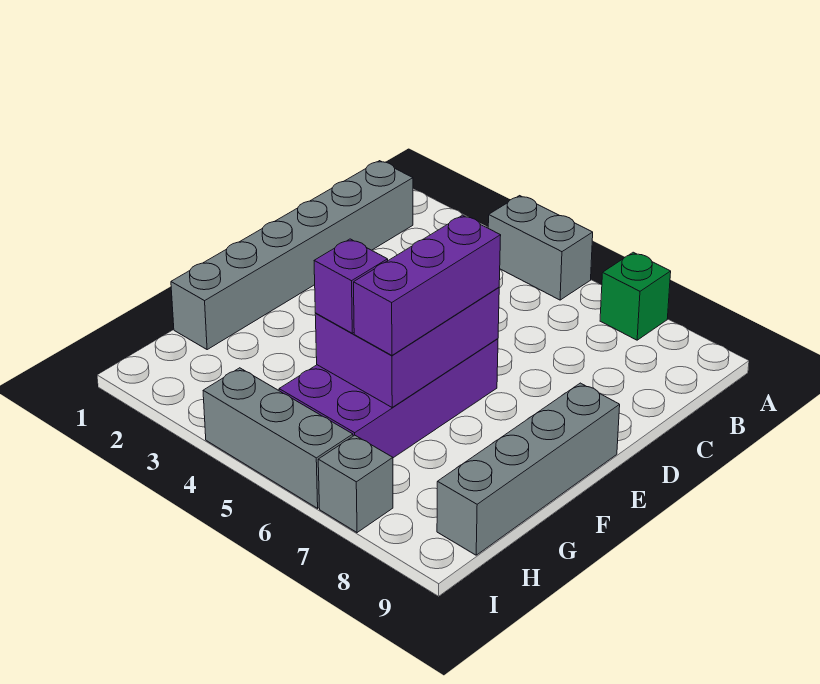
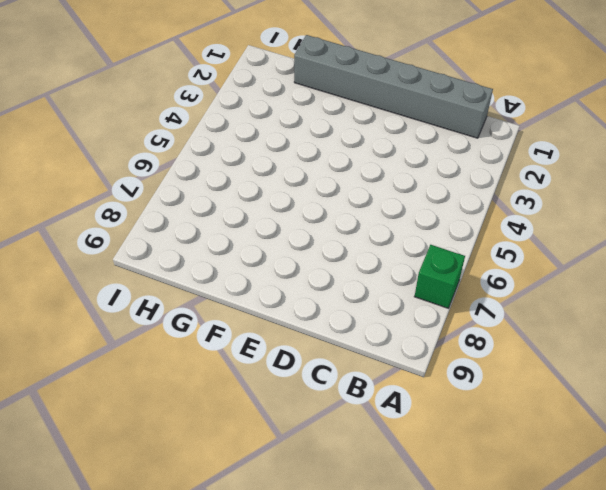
none -> grey brick A4:A5 level 1
none -> purple brick E5:H6 level 1

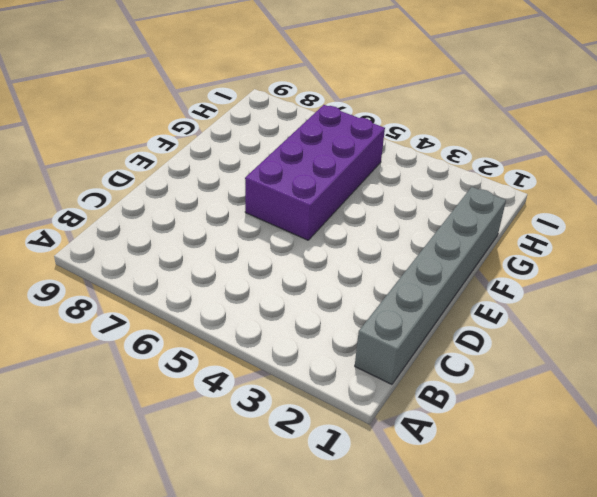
none -> grey brick A4:A5 level 1
none -> green brick A7 level 1

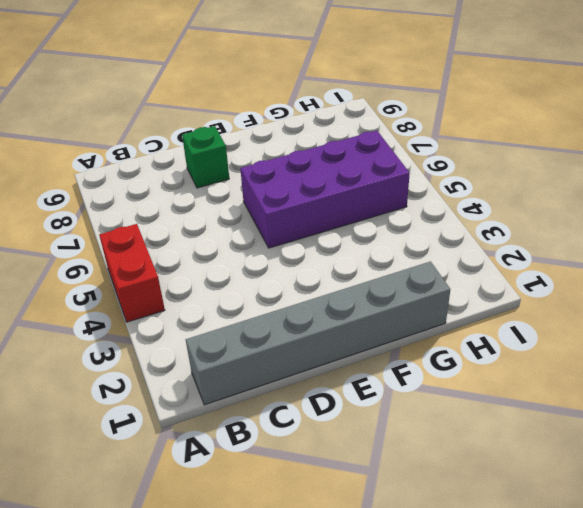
red brick A4:A5 level 1 -> grey brick A4:A5 level 1
green brick D8 level 1 -> green brick A7 level 1
none -> grey brick E9:H9 level 1
none -> grey brick I4:I6 level 1

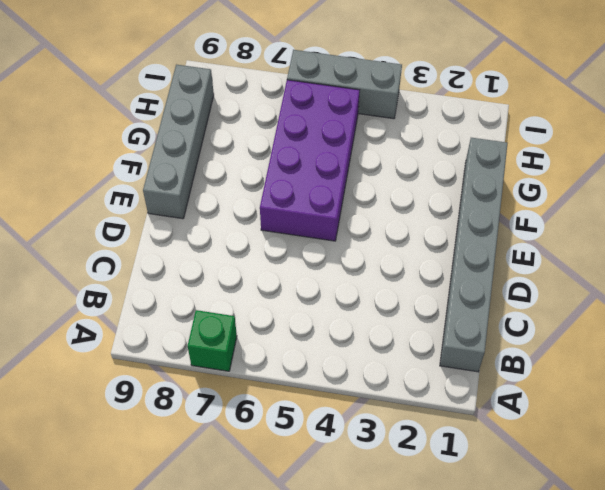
none -> grey brick A4:A5 level 1
none -> grey brick I7 level 1

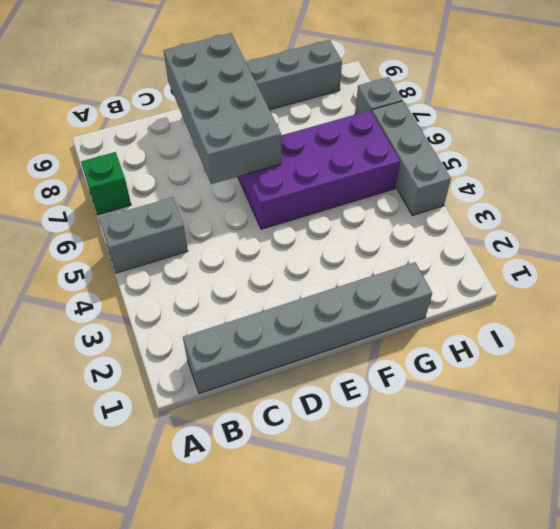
grey brick A5:B5 level 1 -> grey brick A4:A5 level 1
grey brick D6:E9 level 2 -> purple brick E5:G6 level 2
none -> purple brick E6:G6 level 3
none -> purple brick G5 level 3

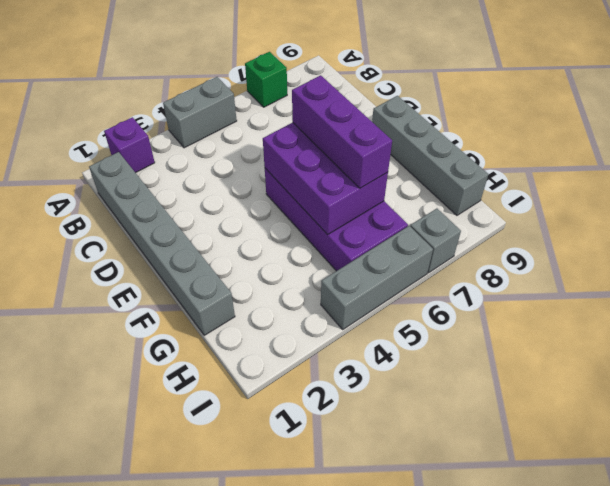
purple brick A2 level 1 -> purple brick G5 level 3

